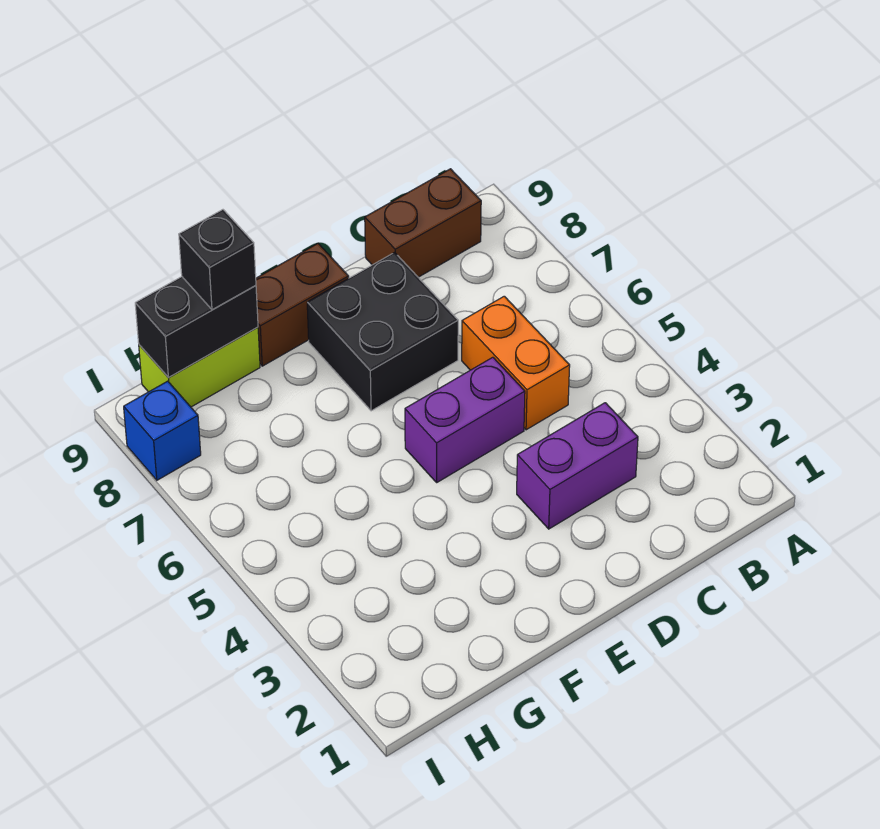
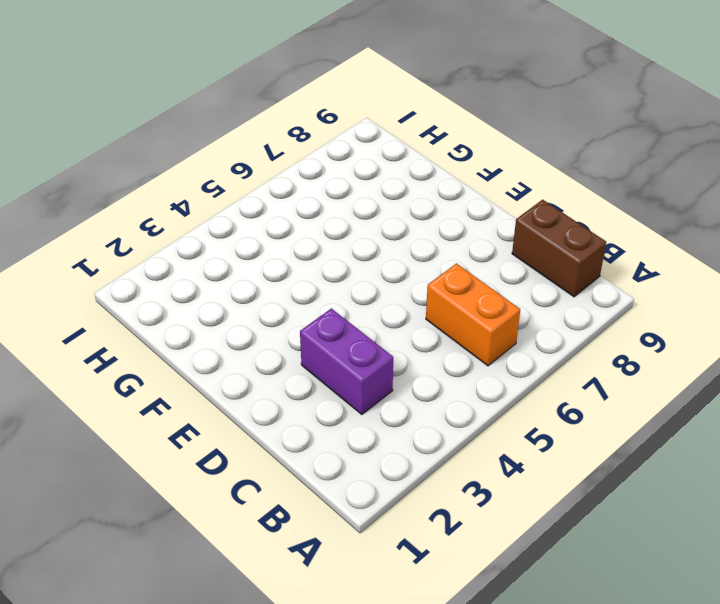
orange brick B6:C6 level 1 -> orange brick C5:C6 level 1
none -> purple brick D5:E5 level 1
none -> black brick D7:E8 level 1

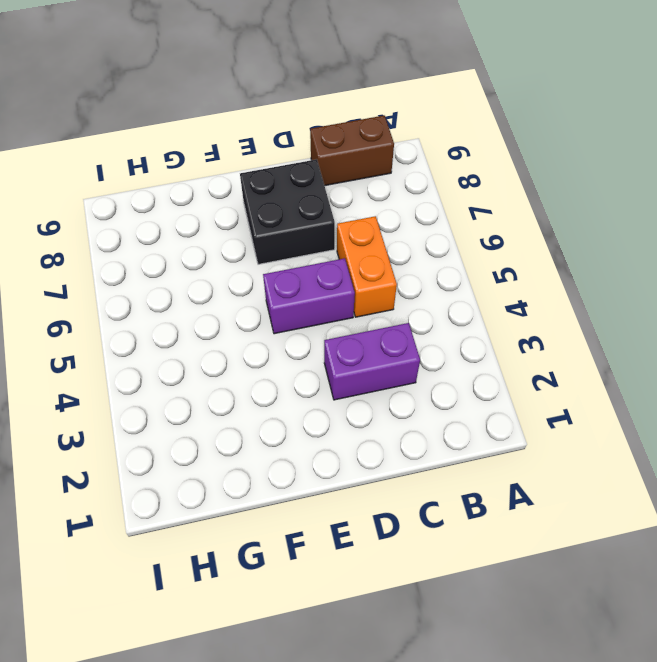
none -> brown brick E9:F9 level 1
none -> lime brick G9:H9 level 1

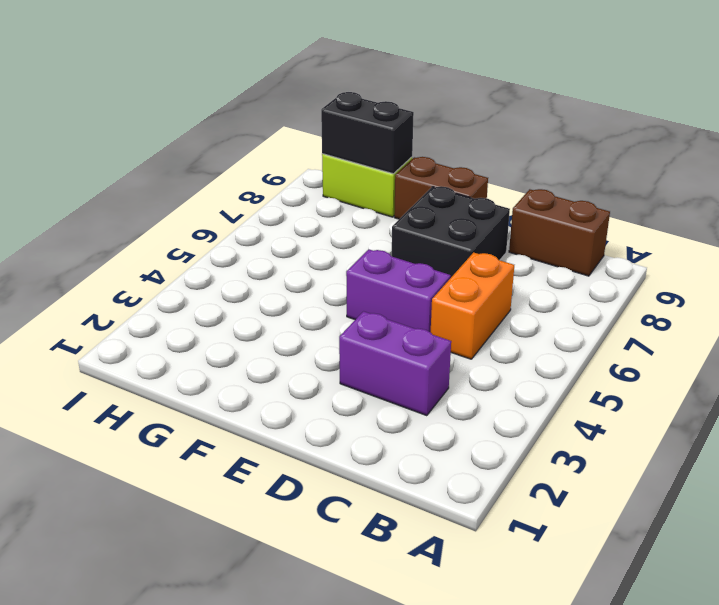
none -> blue brick I8 level 1
none -> black brick G9 level 3

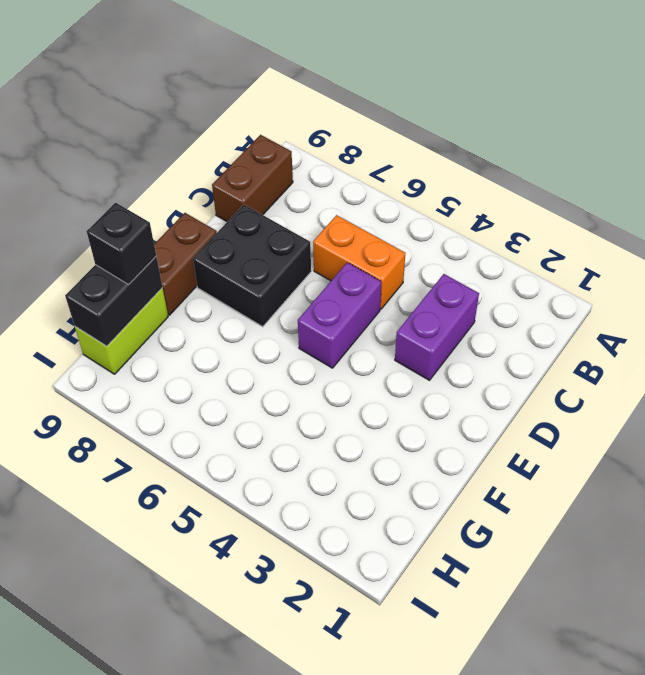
none -> blue brick I8 level 1

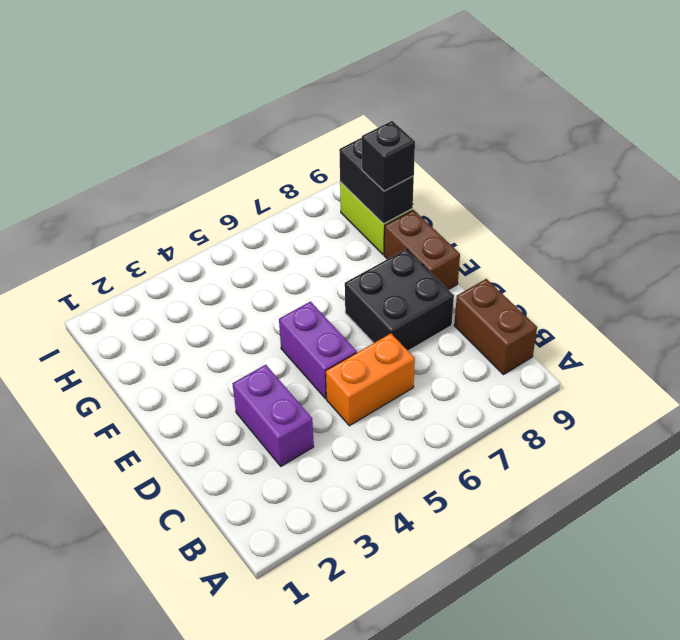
none -> blue brick I8 level 1

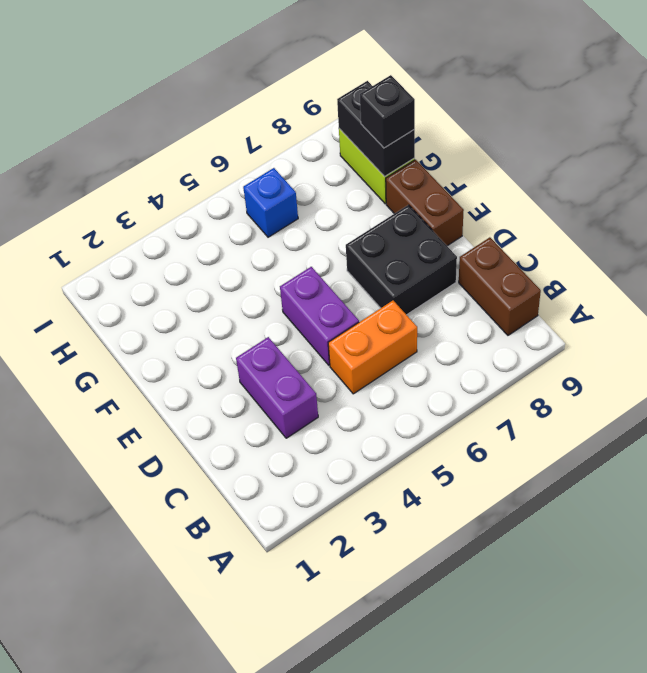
blue brick H6 level 1 -> blue brick I8 level 1

